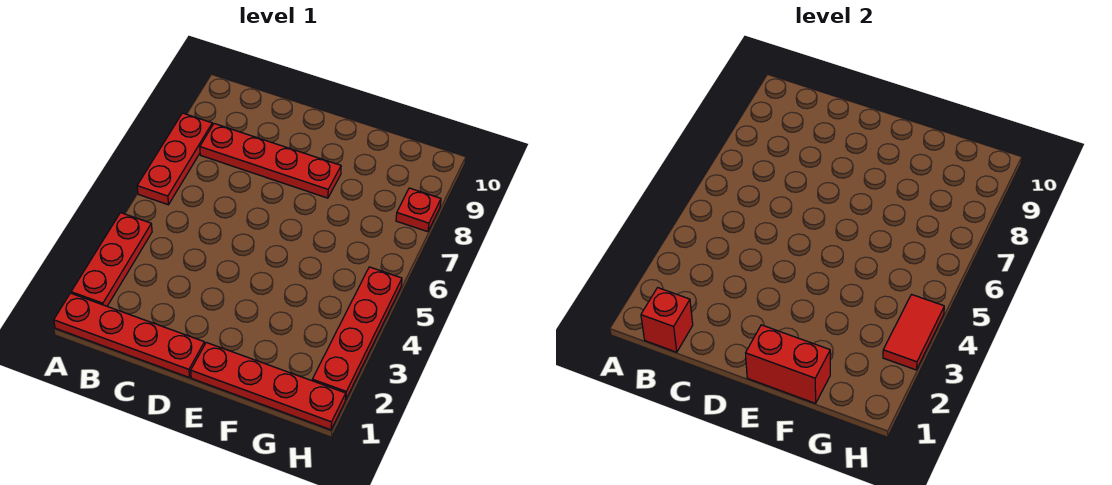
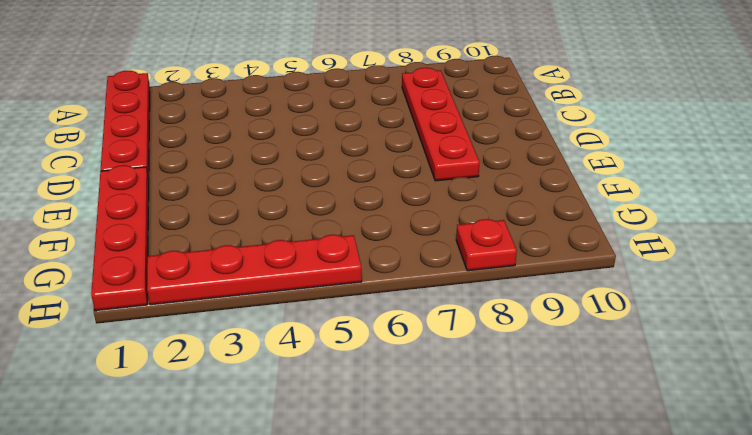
none -> red plate A2:A4 level 1
none -> red plate A6:A8 level 1

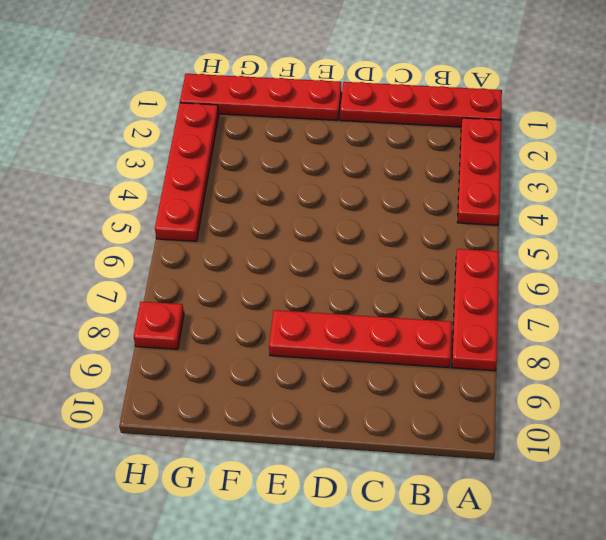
none -> red brick B1 level 2
none -> red brick E1:F1 level 2

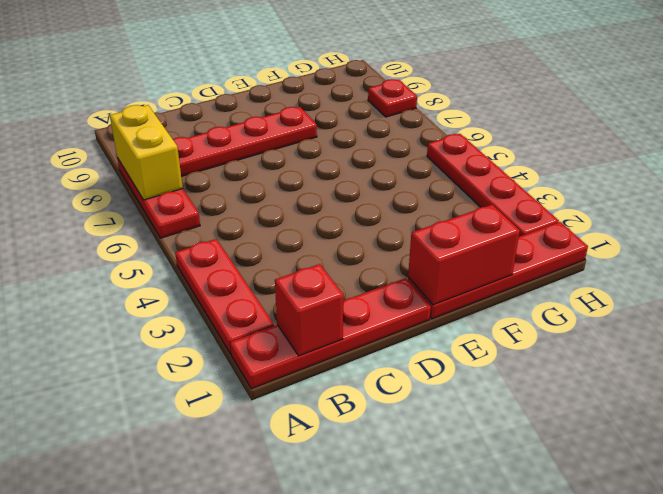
yellow brick A7:A8 level 2 -> none
none -> red tile H3:H4 level 2

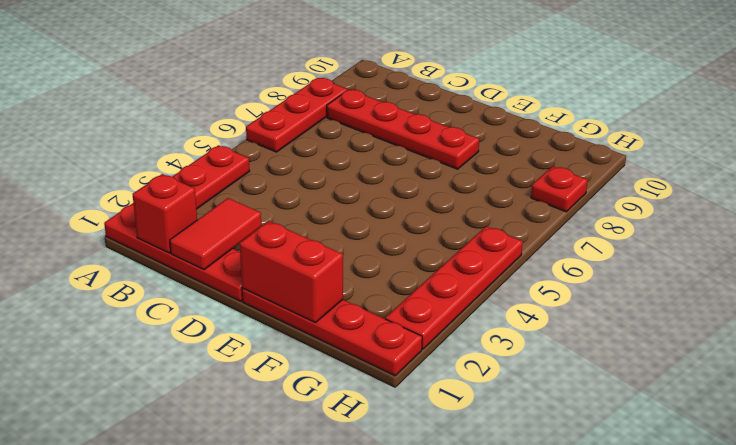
red tile C1:C2 level 2 -> red tile H3:H4 level 2

